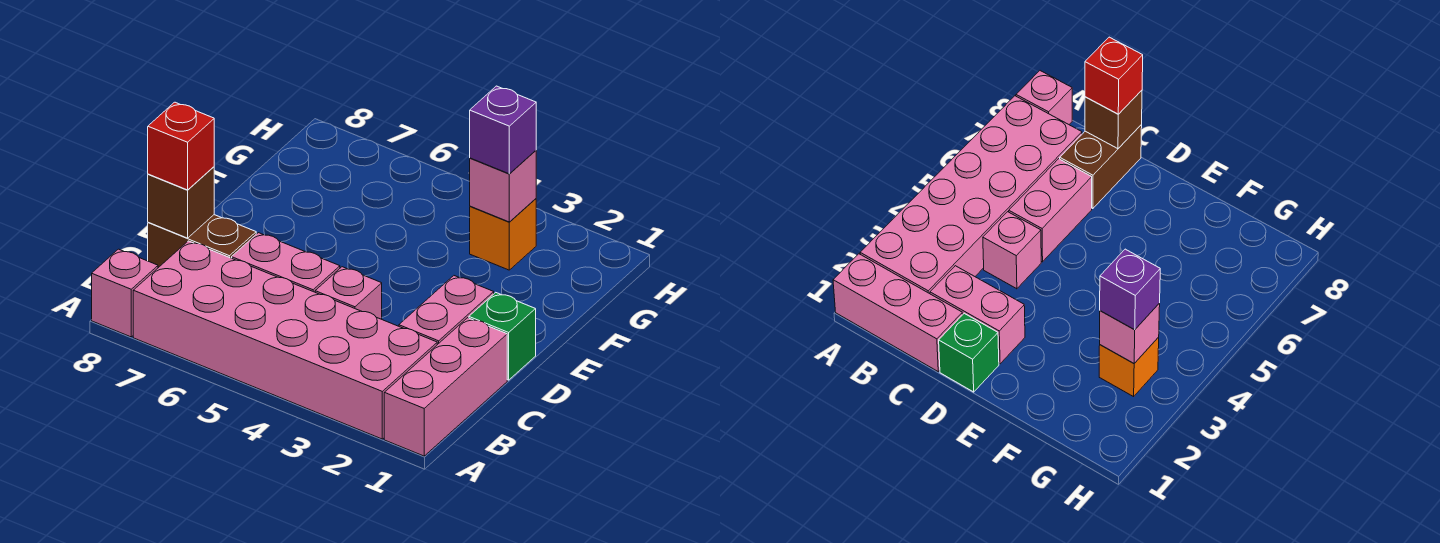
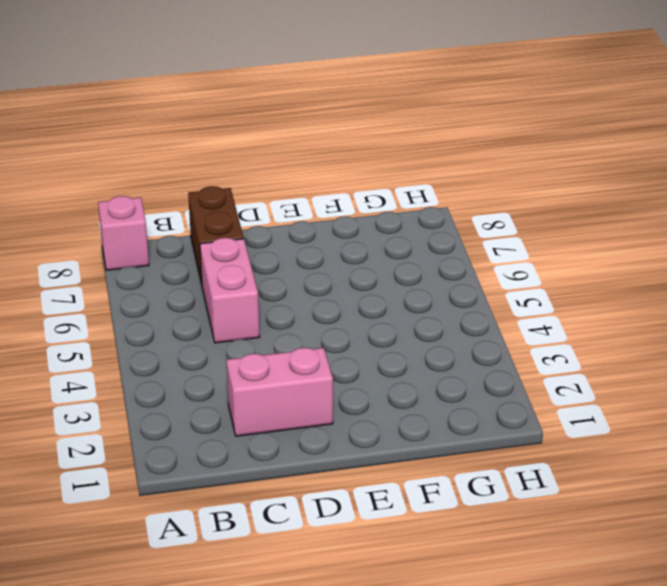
none -> pink brick A1:C1 level 1
none -> pink brick A2:B7 level 1
none -> pink brick C4 level 1

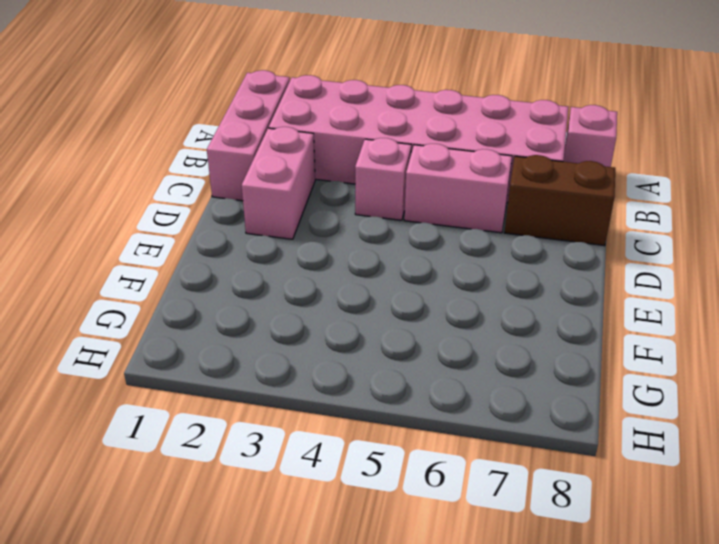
none -> green brick D1 level 1
none -> orange brick G3 level 1
none -> brown brick C8 level 2

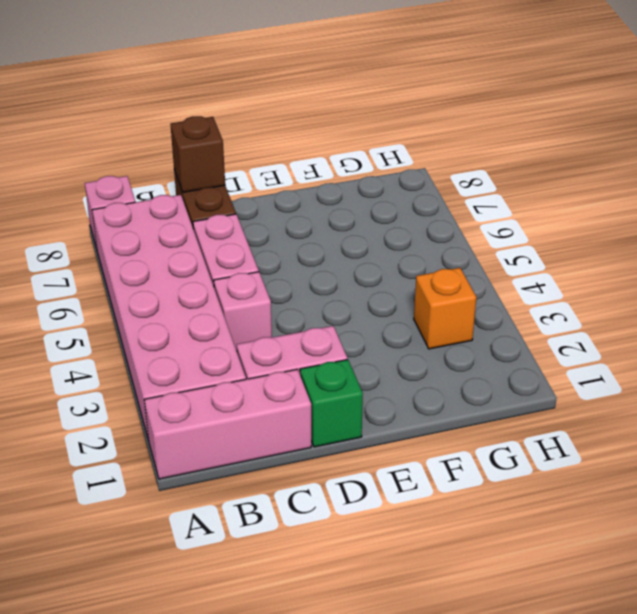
none -> pink brick G3 level 2
none -> red brick C8 level 3
none -> purple brick G3 level 3

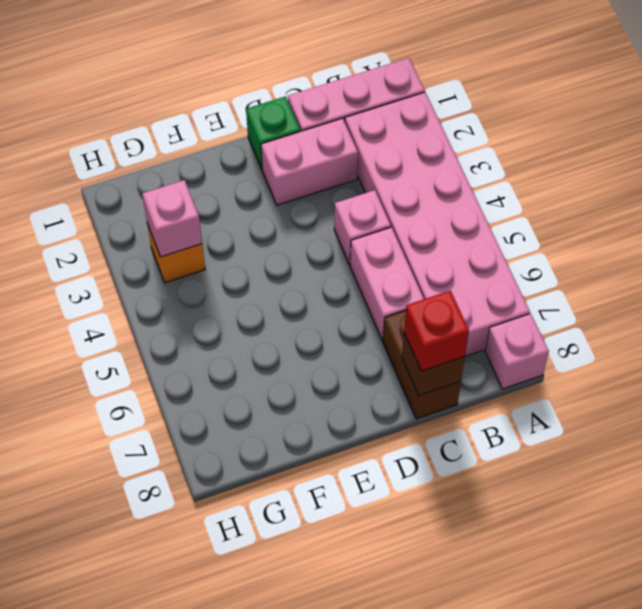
none -> purple brick G3 level 3

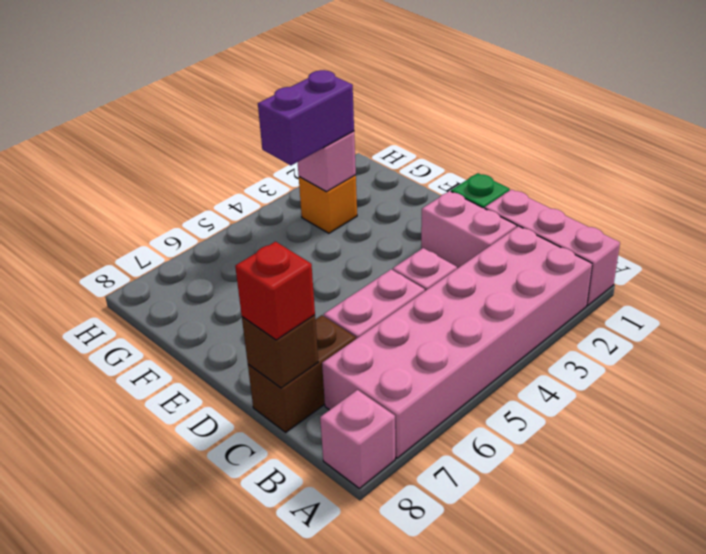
purple brick G3:G4 level 3 -> purple brick G3 level 3

